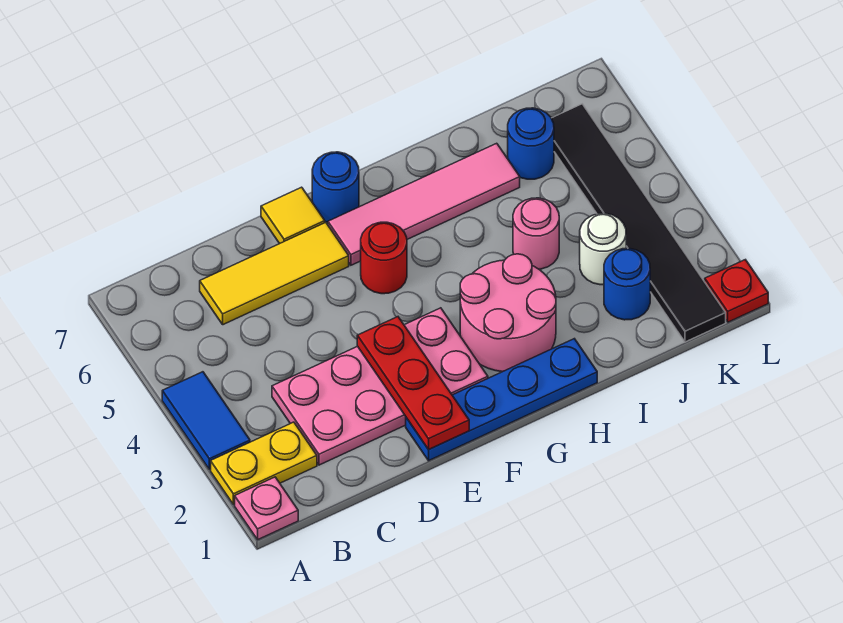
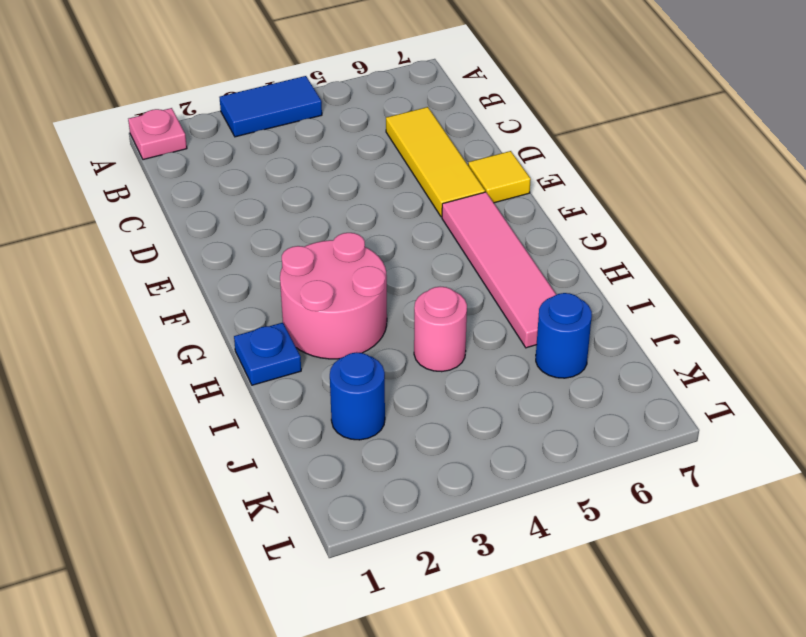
blue plate H1 level 1 -> blue plate E1:H1 level 1
none -> yellow plate A2:B2 level 1
none -> pink plate C2:F3 level 1
none -> red round brick F5 level 1

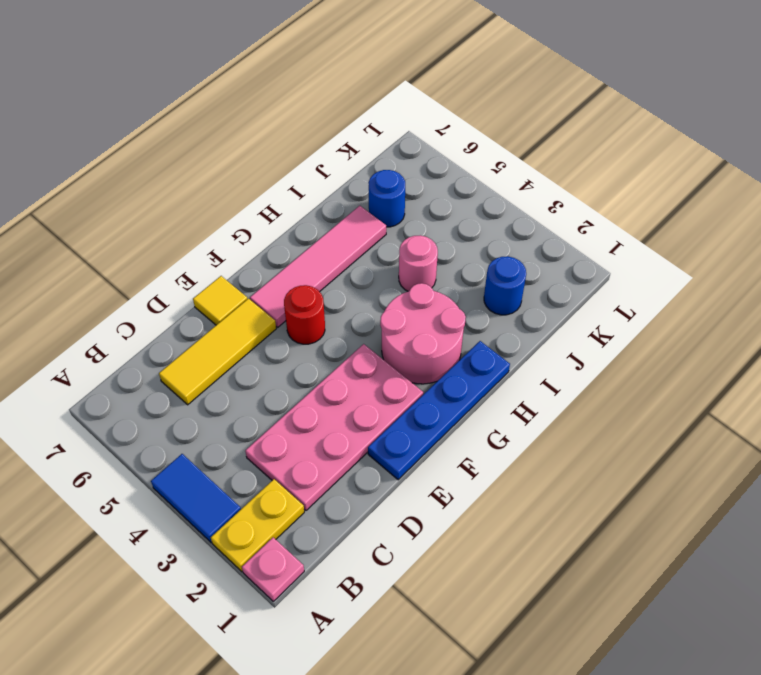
none -> blue round brick F7 level 1
none -> white round brick J3 level 1
none -> black tile K1:K6 level 1

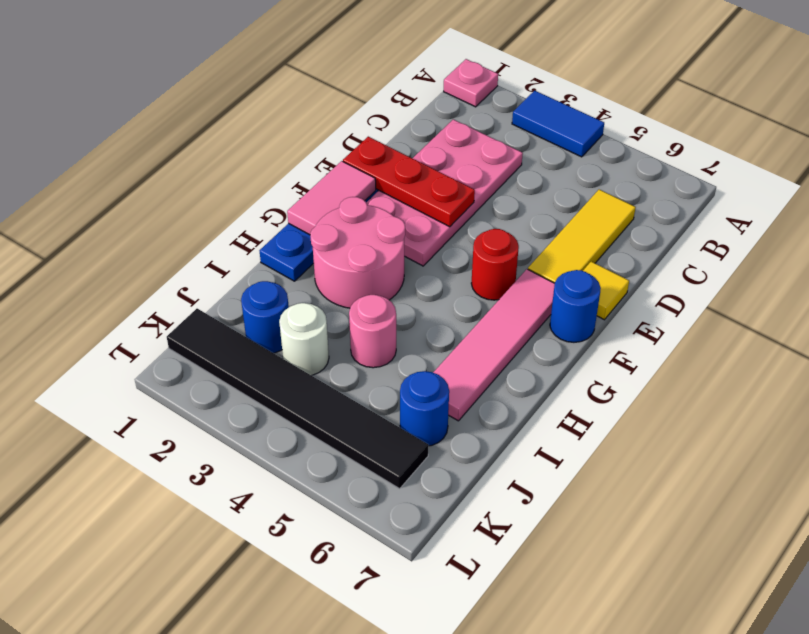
pink tile F1:G1 level 2 -> none
none -> yellow plate A2:B2 level 1
none -> red plate L1 level 1

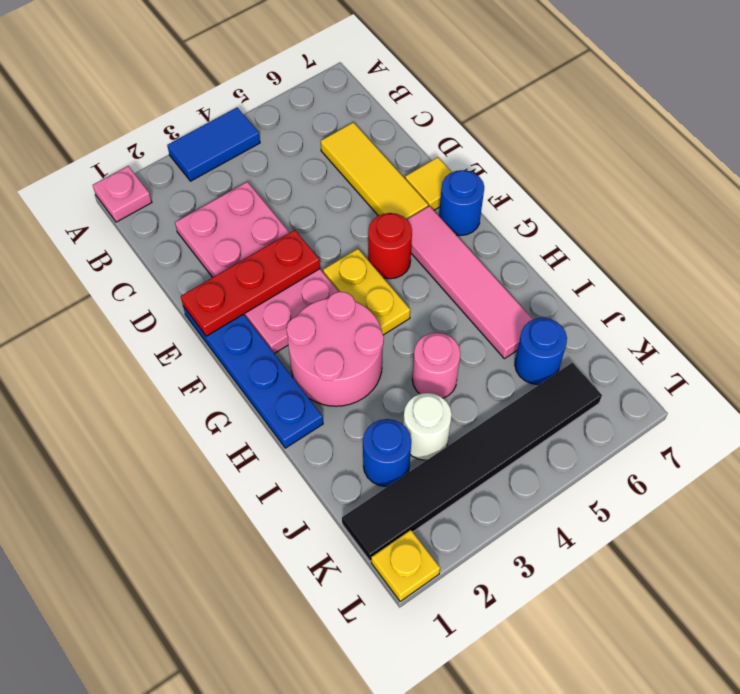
yellow plate F4:G4 level 1 -> yellow plate A2:B2 level 1
yellow plate L1 level 1 -> red plate L1 level 1

